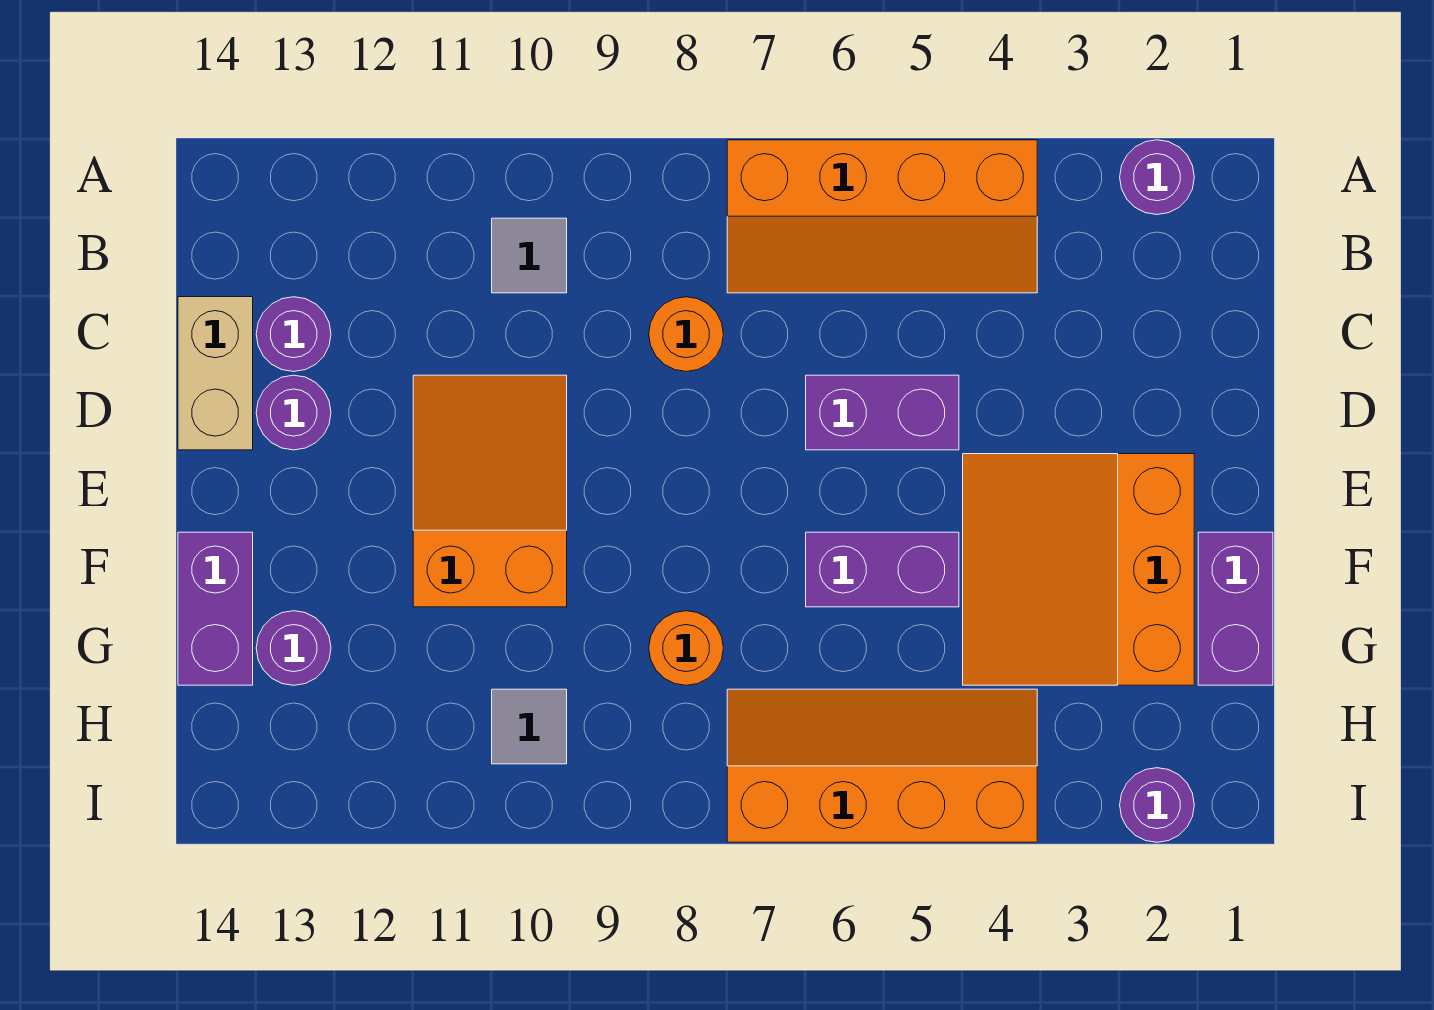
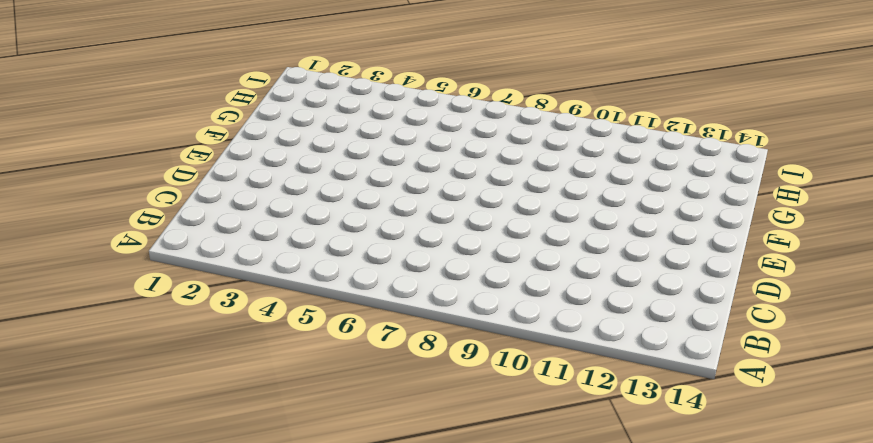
none -> purple round brick A2 level 1
none -> orange slope A4:B7 level 1 top A
none -> grey tile B10 level 1

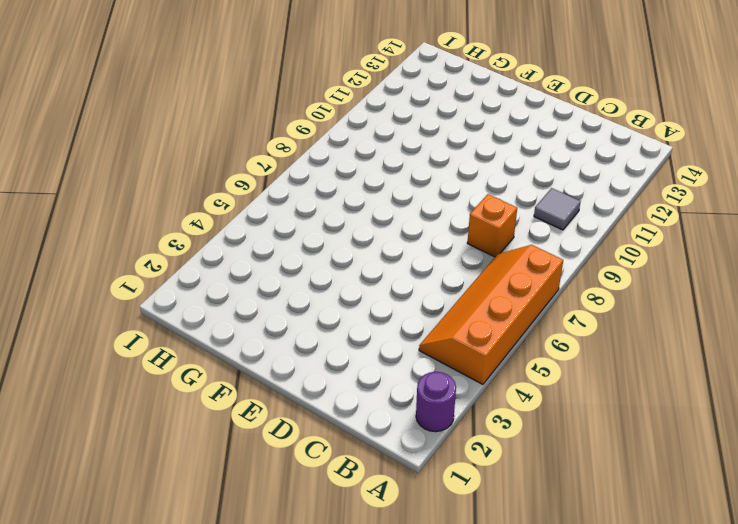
orange brick C8 level 1 -> orange round brick C8 level 1
none -> purple round brick C13 level 1
none -> tan brick C14:D14 level 1
none -> purple brick D5:D6 level 1

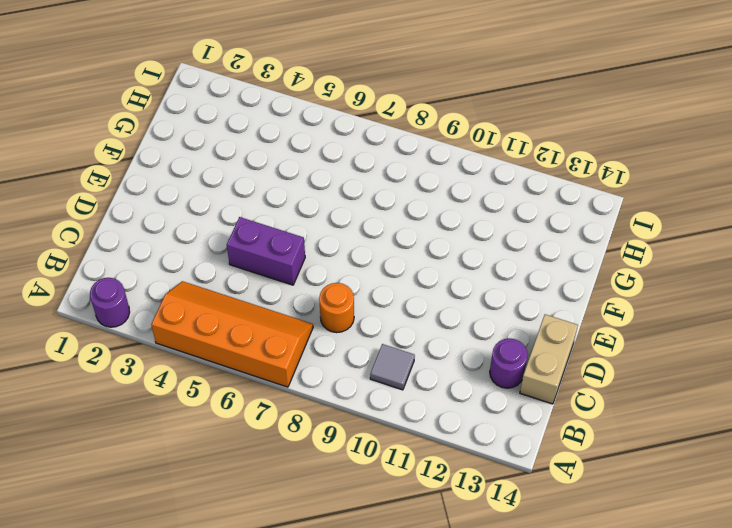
none -> orange slope D10:F11 level 1 top F
none -> purple round brick D13 level 1
none -> orange slope E2:G4 level 1 top 2

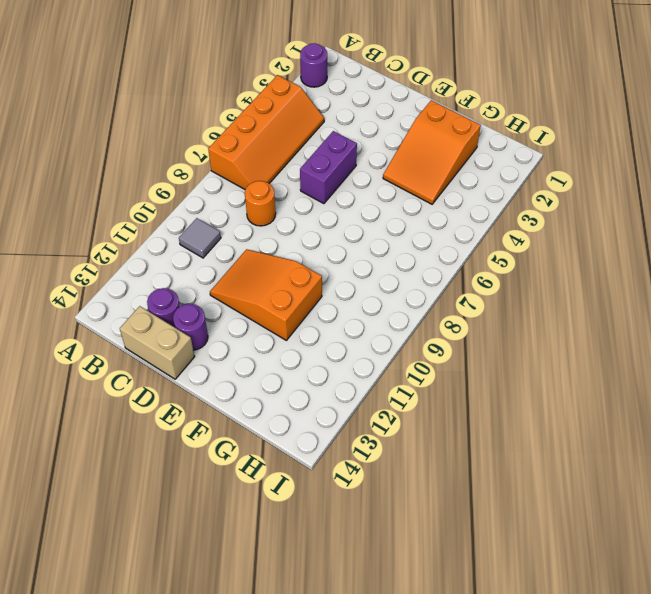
orange slope F2:G4 level 1 top 2 -> orange slope E2:G4 level 1 top 2
none -> purple brick F1:G1 level 1
none -> purple brick F5:F6 level 1
none -> purple brick F14:G14 level 1

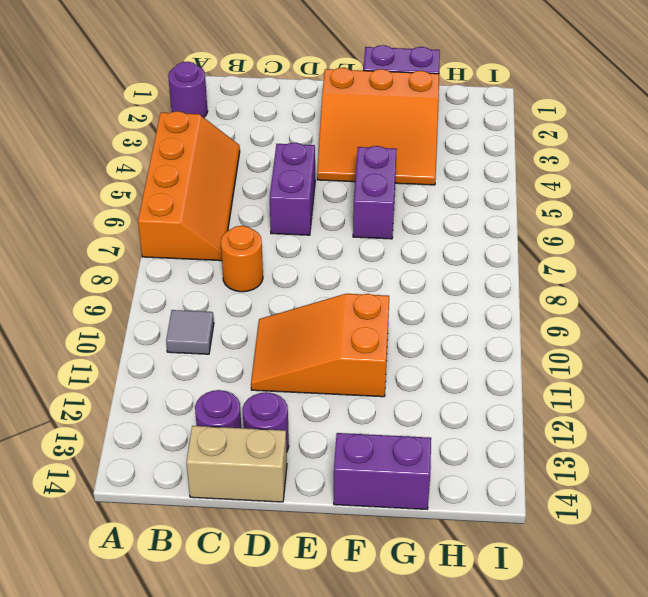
none -> orange round brick G8 level 1
none -> purple round brick G13 level 1
none -> orange slope H4:I7 level 1 top I

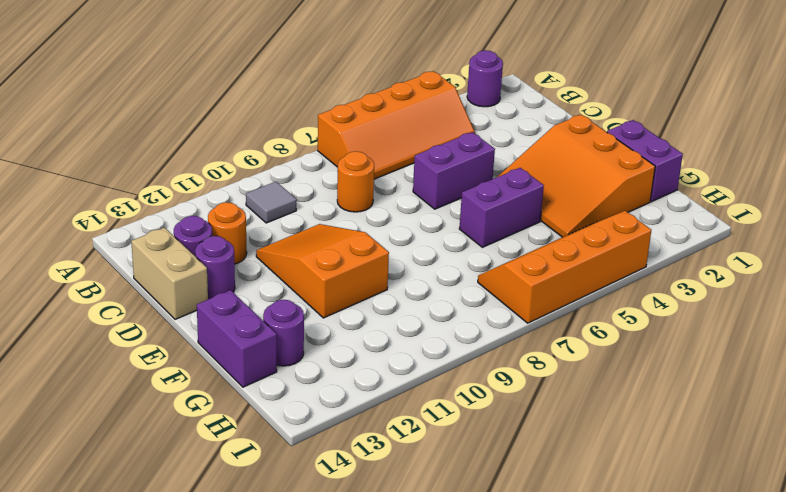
orange round brick C12 level 1 -> orange round brick G8 level 1
none -> grey tile H10 level 1
none -> purple round brick I2 level 1

